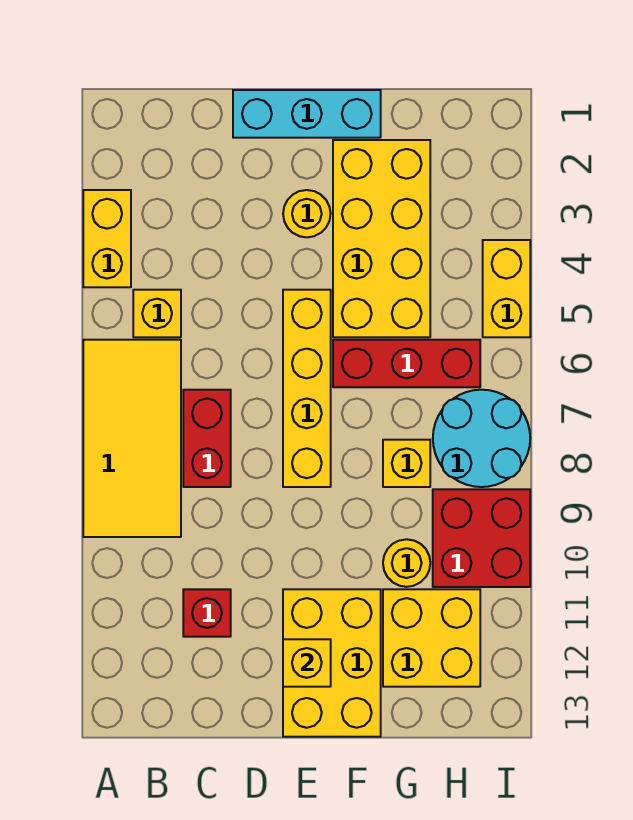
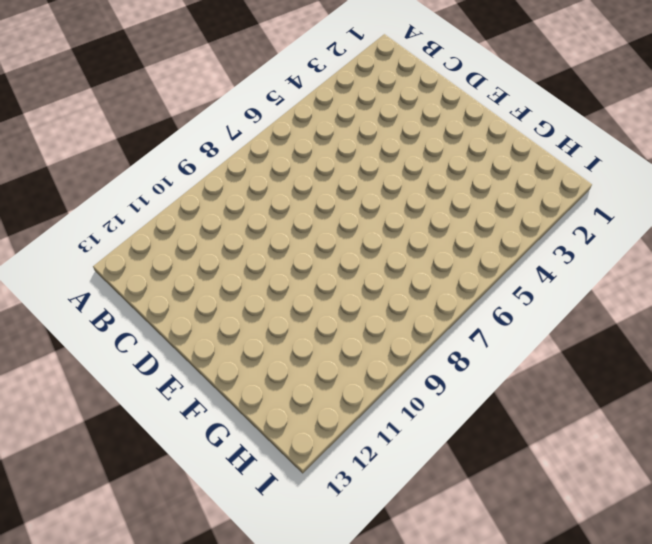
none -> yellow brick A3:A4 level 1
none -> yellow tile A6:B9 level 1
none -> yellow brick B5 level 1

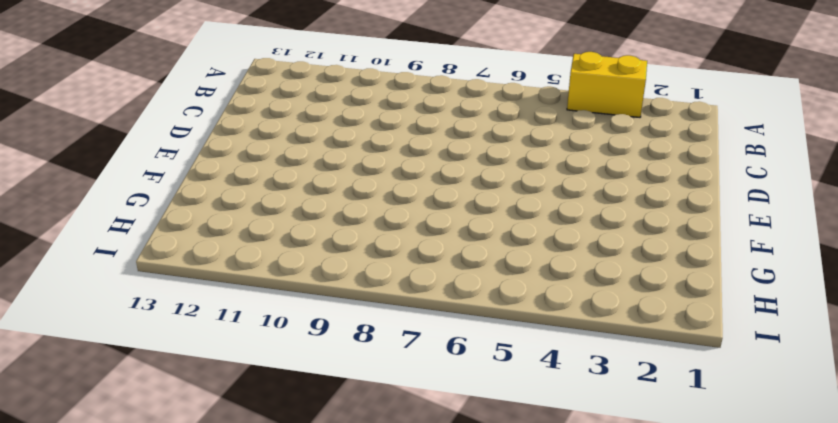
none -> yellow tile A6:B9 level 1
none -> yellow brick B5 level 1
none -> red brick C7:C8 level 1

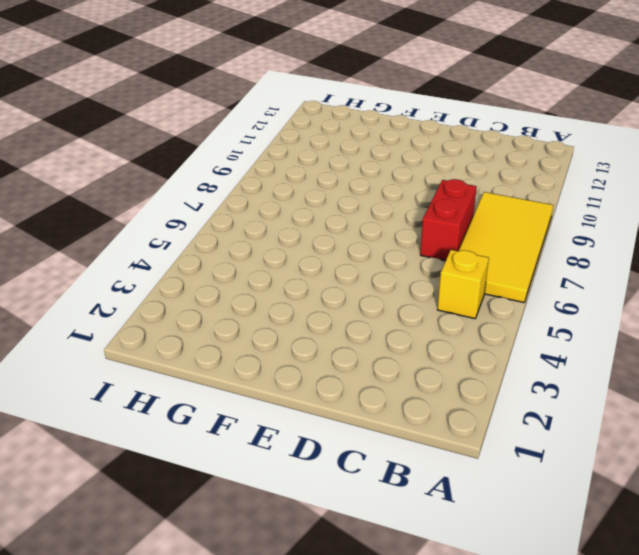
none -> yellow brick A3:A4 level 1
none -> red brick C11 level 1
none -> cyan brick D1:F1 level 1

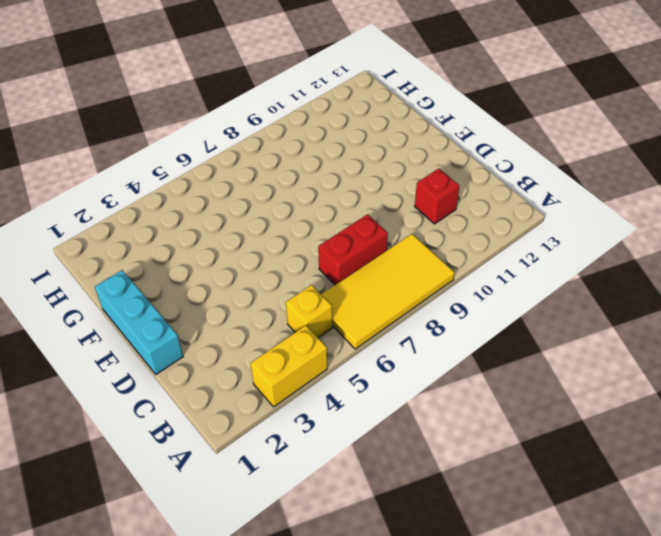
none -> yellow round brick E3 level 1
none -> yellow brick E5:E8 level 1
none -> yellow brick E11:F13 level 1

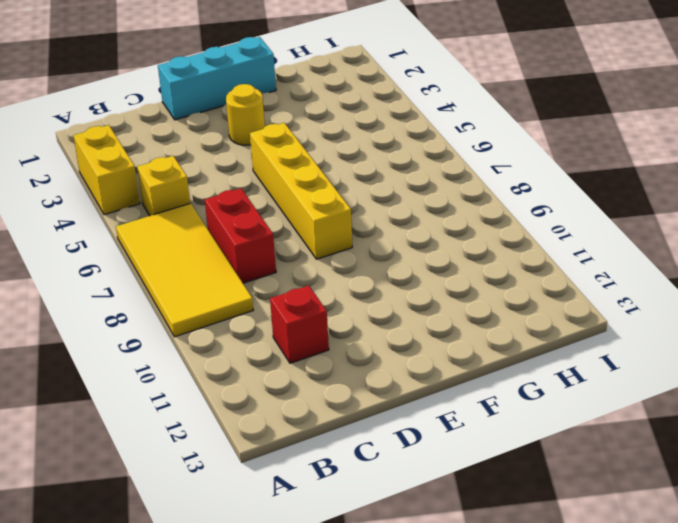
none -> yellow brick E11:F13 level 1
none -> yellow brick F2:G5 level 1
none -> red brick F6:H6 level 1

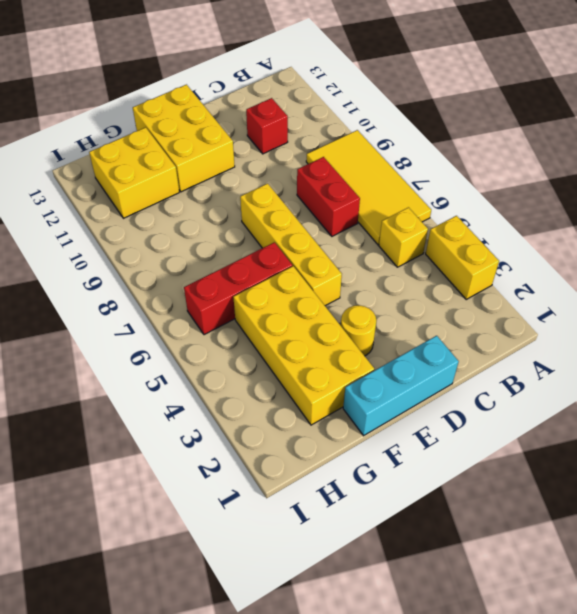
none -> yellow brick G8 level 1
none -> yellow round brick G10 level 1
none -> cyan round brick H7:I8 level 1

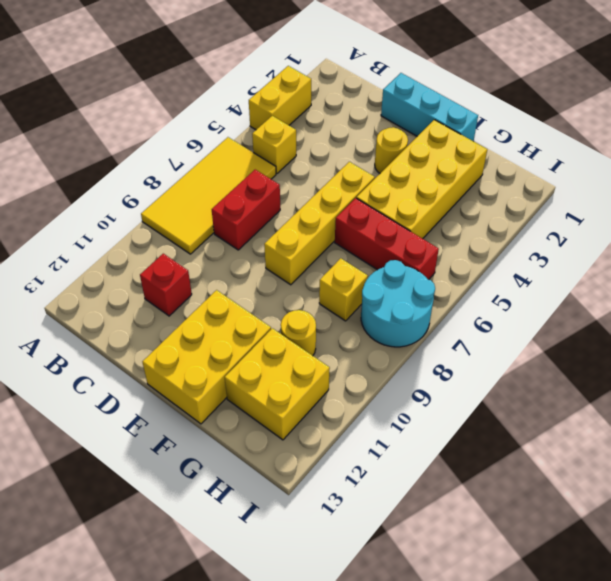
none -> red brick H9:I10 level 1
none -> yellow brick I4:I5 level 1
none -> yellow brick E12 level 2

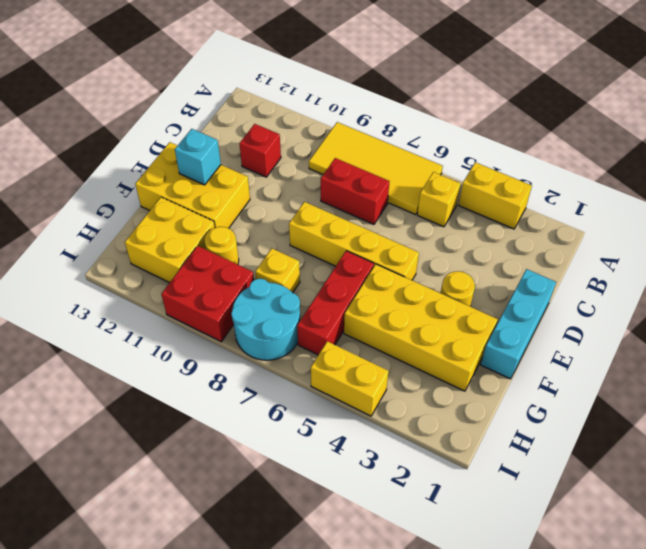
cyan brick E12 level 2 -> yellow brick E12 level 2

